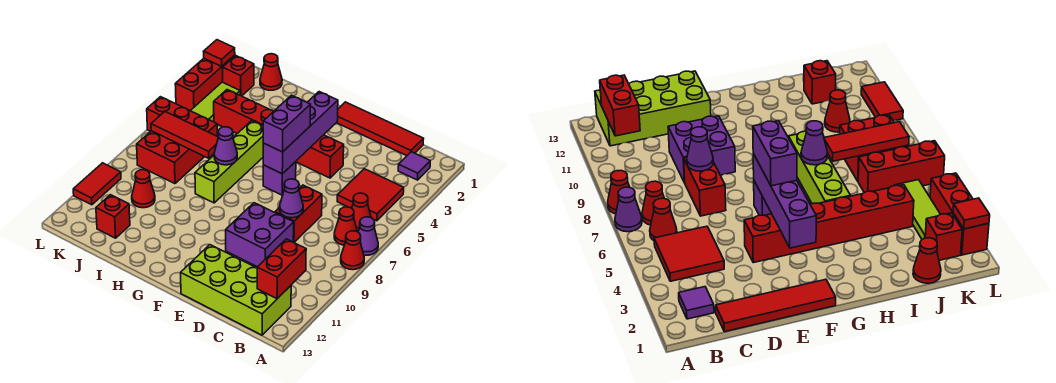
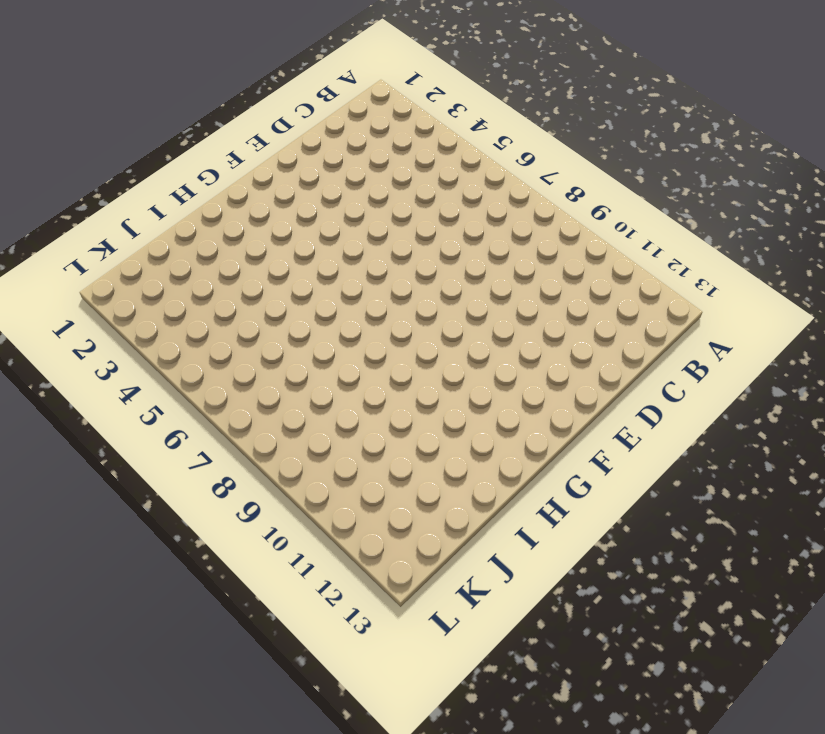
none -> purple cone A7 level 1
none -> red cone A8 level 1
none -> purple tile B2 level 1

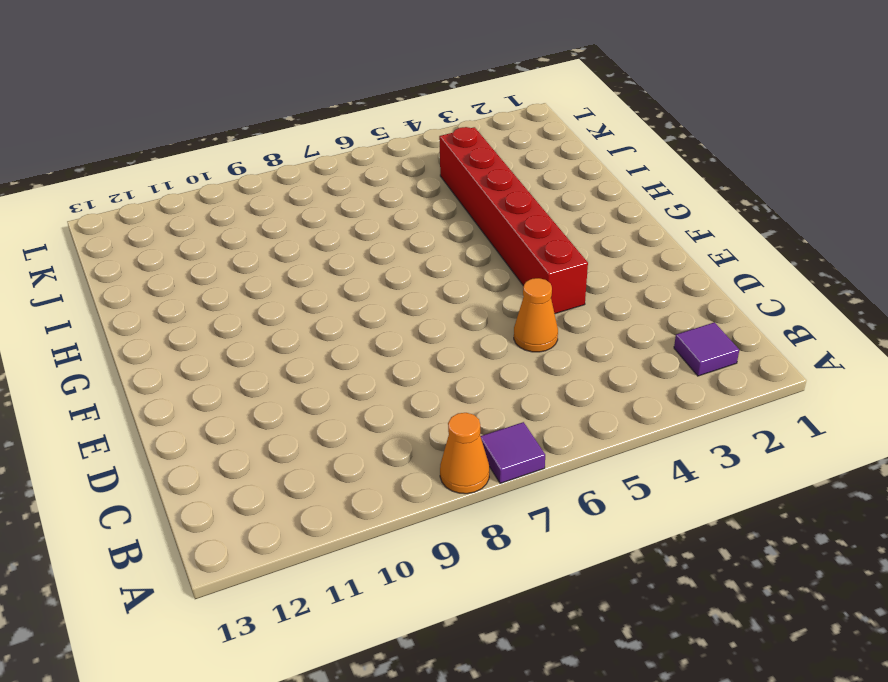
purple tile A7 level 1 -> purple cone A7 level 1
orange cone A8 level 1 -> red cone A8 level 1
orange cone D5 level 1 -> none
none -> red tile B4:C5 level 1
none -> red cone B6 level 1
none -> red cone B7 level 1

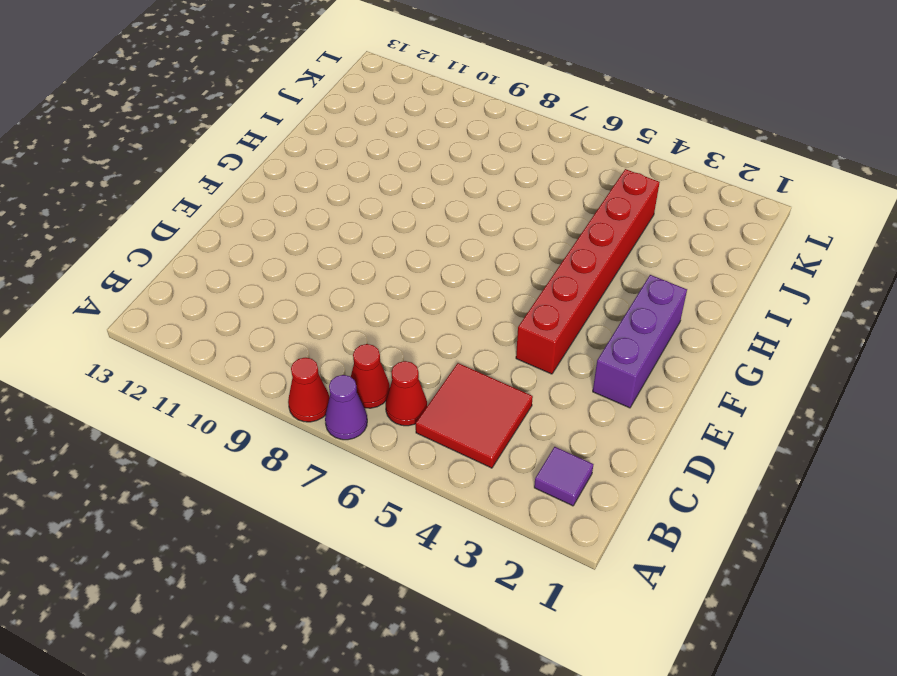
purple brick E2:G2 level 1 -> none
none -> lime brick B12:E13 level 1
none -> red tile C1:F1 level 1
none -> red brick D7:D8 level 1

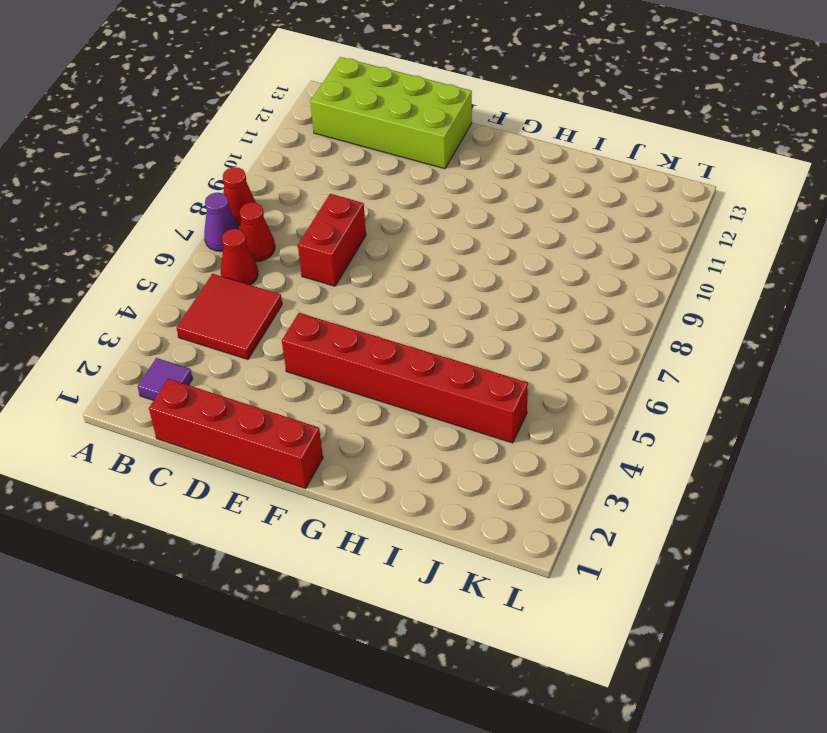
red brick C1:F1 level 1 -> red tile C1:F1 level 1
none -> purple brick D9:E10 level 1
none -> purple brick F6 level 1
none -> lime brick H5:H8 level 1

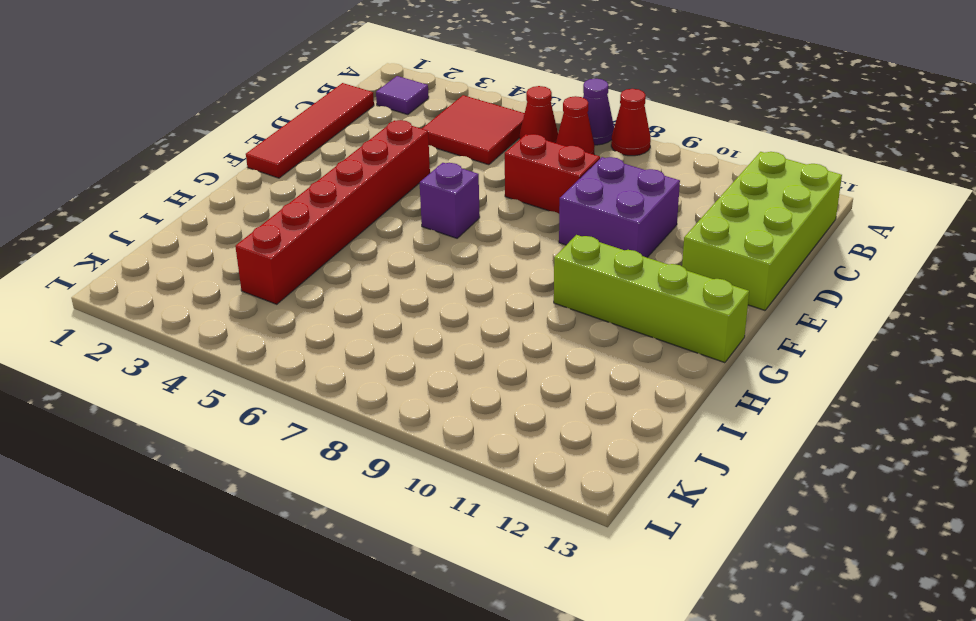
lime brick G10:G13 level 1 -> lime brick H5:H8 level 1
none -> red cone J1 level 1
none -> red brick J6:L6 level 1
none -> red brick J7:K8 level 1

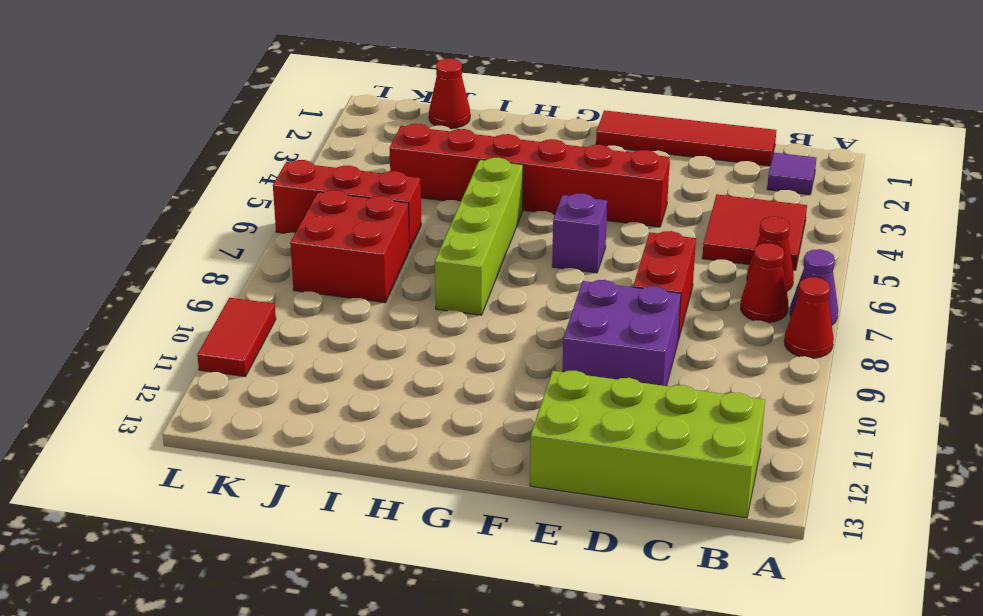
none -> red cone J10 level 1
none -> red brick J12 level 1
none -> red brick K2 level 1

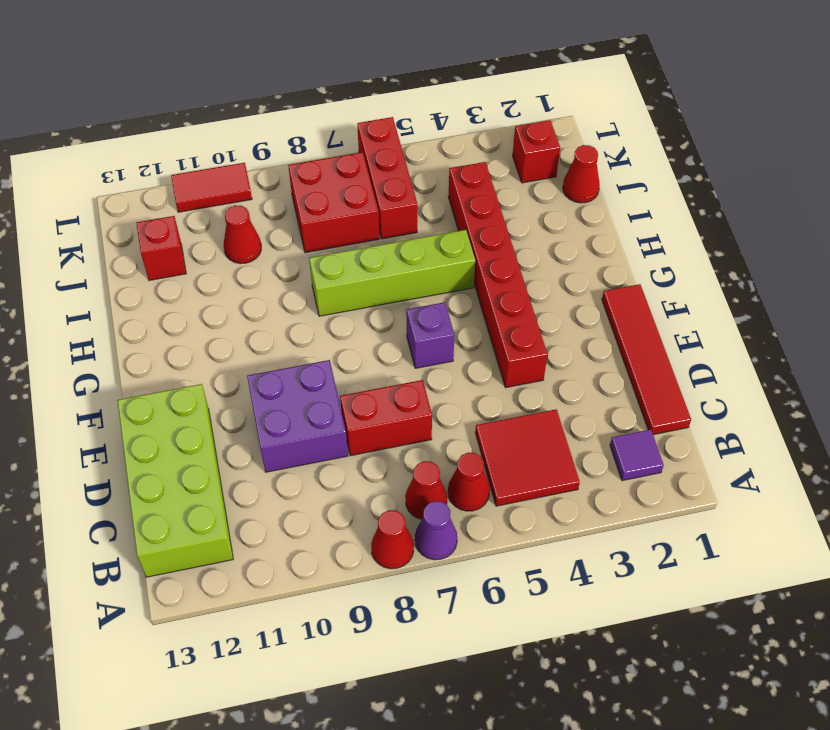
none -> lime tile K3:K5 level 1
none -> red brick L2:L4 level 1
none -> red brick B11:B12 level 2

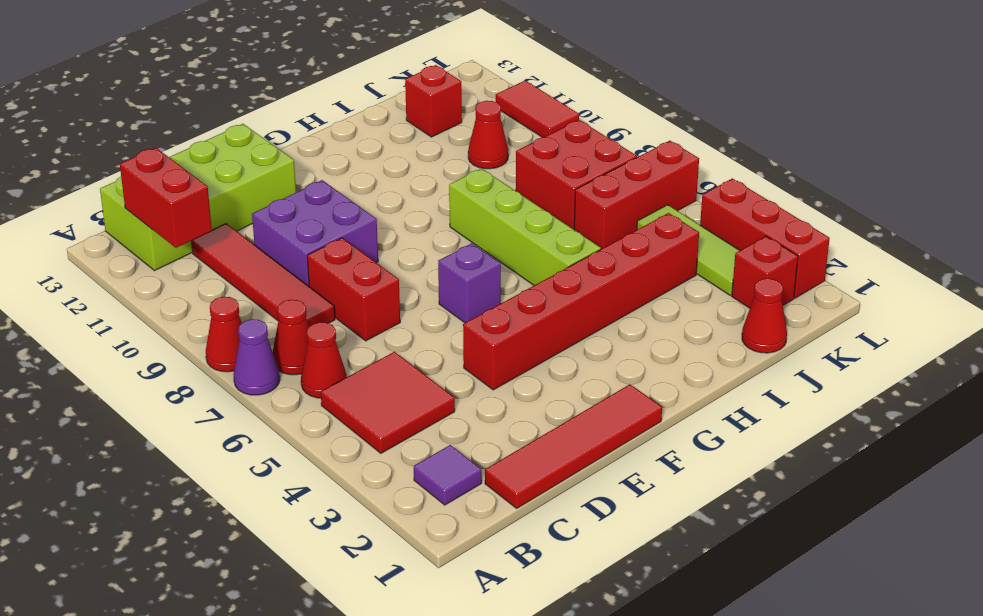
red tile C8:C11 level 1 -> none
none -> purple cone D8 level 2
none -> purple brick F3:F6 level 2
none -> purple cone H7 level 2

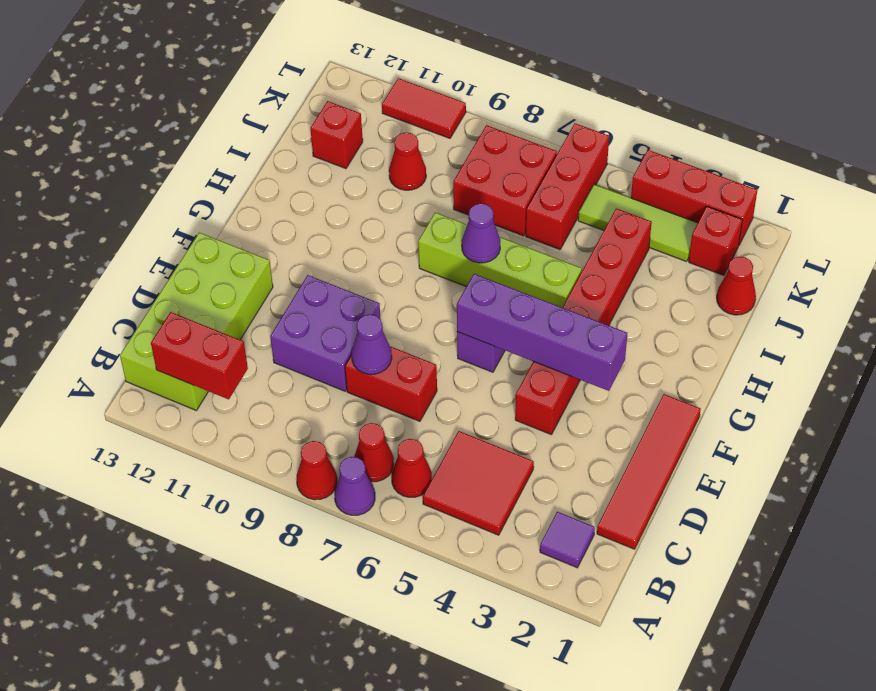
none -> red tile I7:K7 level 2
none -> red tile L2 level 2
none -> purple brick F5:F6 level 3

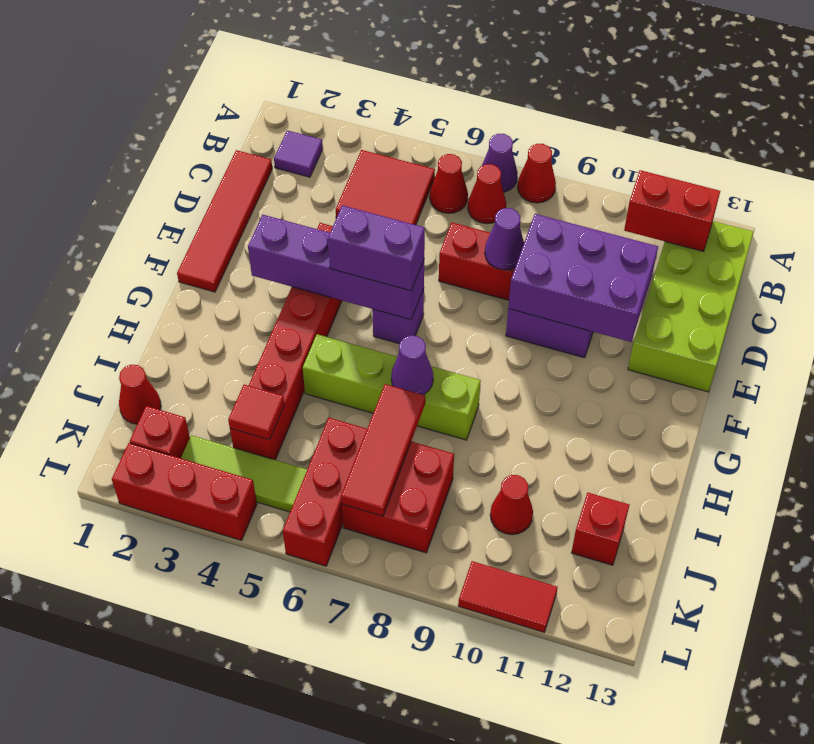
purple brick D9:E11 level 2 -> none
red tile J4 level 2 -> red tile L2 level 2

